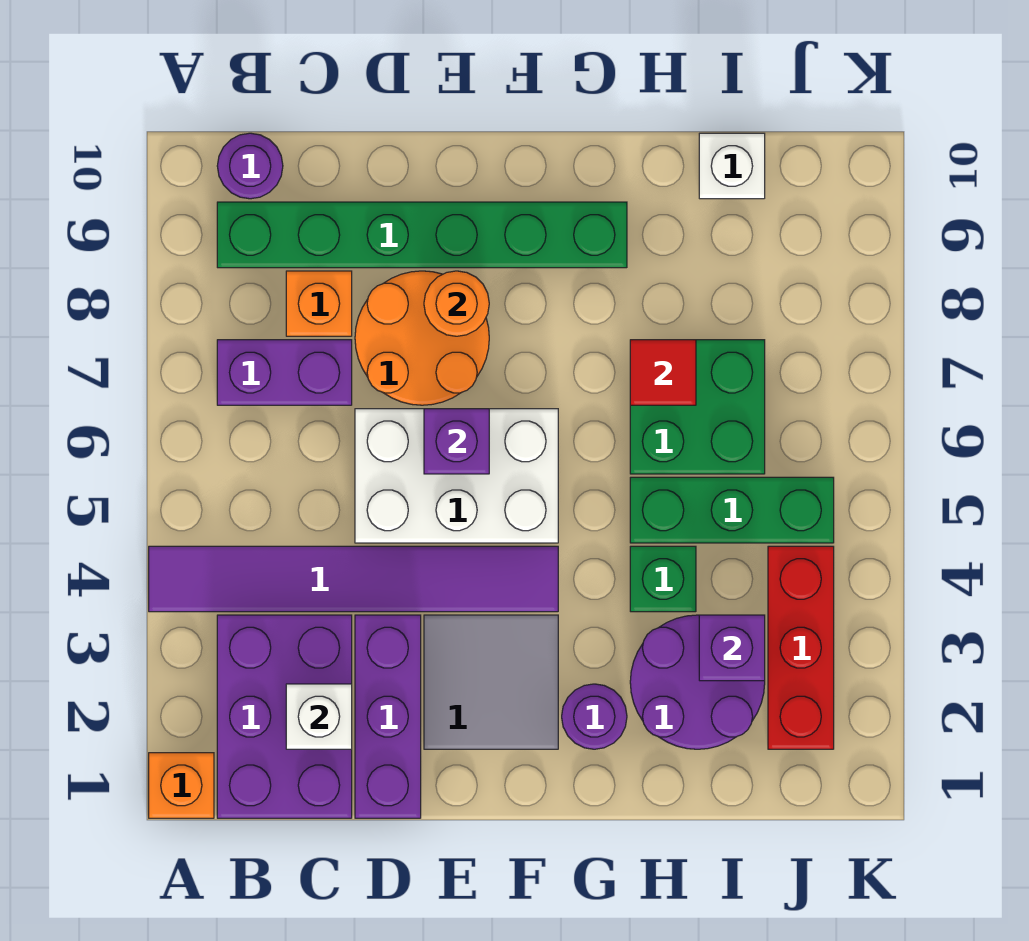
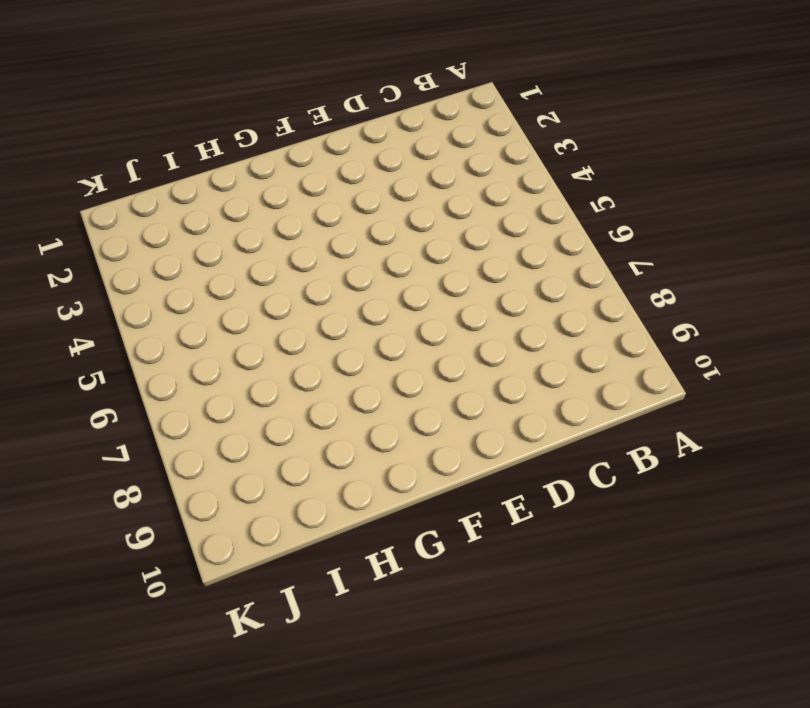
none -> orange brick A1 level 1
none -> purple tile A4:F4 level 1
none -> purple brick B1:C3 level 1

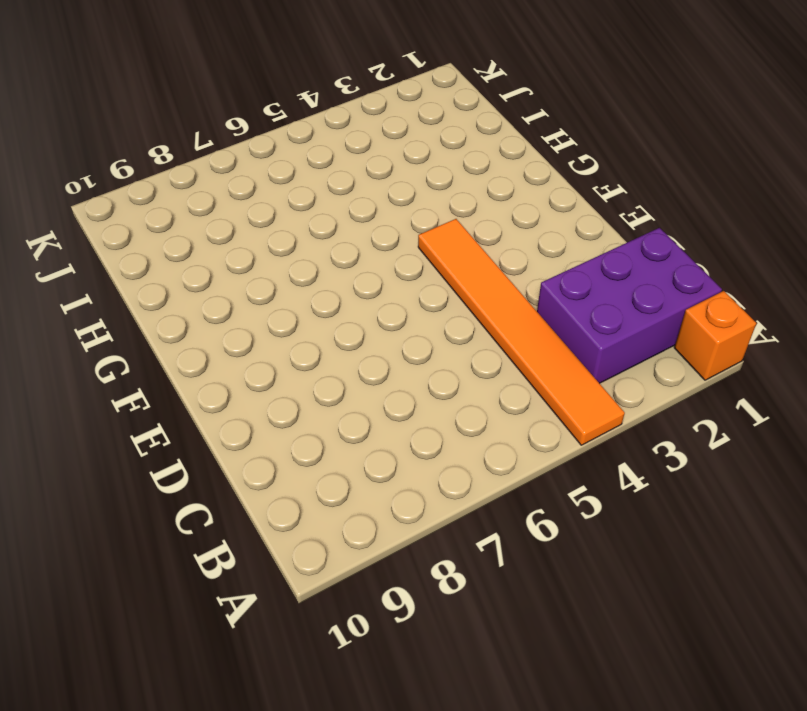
orange tile A4:F4 level 1 -> purple tile A4:F4 level 1
none -> purple brick B7:C7 level 1
none -> green brick B9:G9 level 1
none -> purple round brick B10 level 1

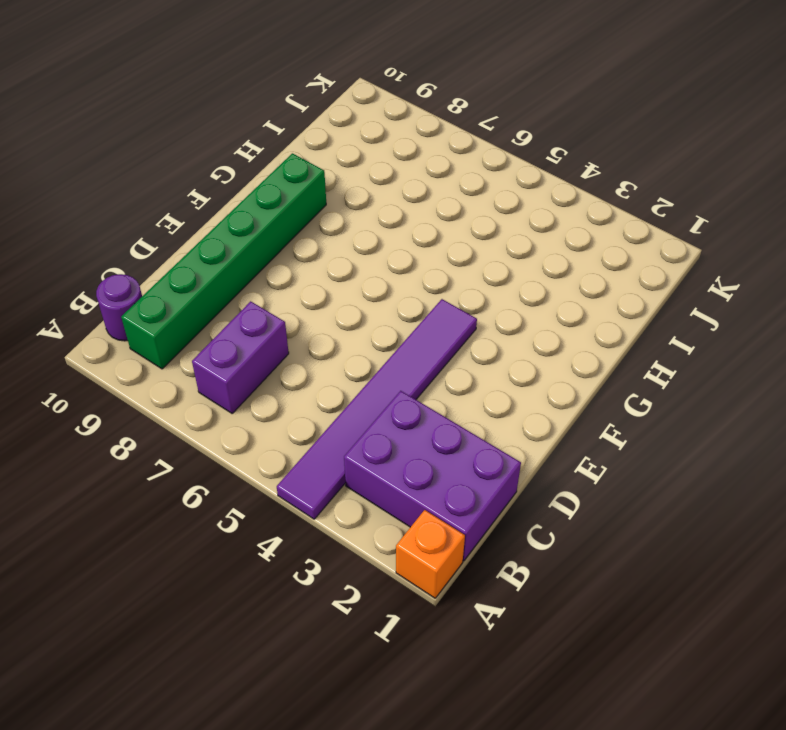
none -> orange brick C8 level 1
none -> purple brick D1:D3 level 1
none -> white brick D5:F6 level 1

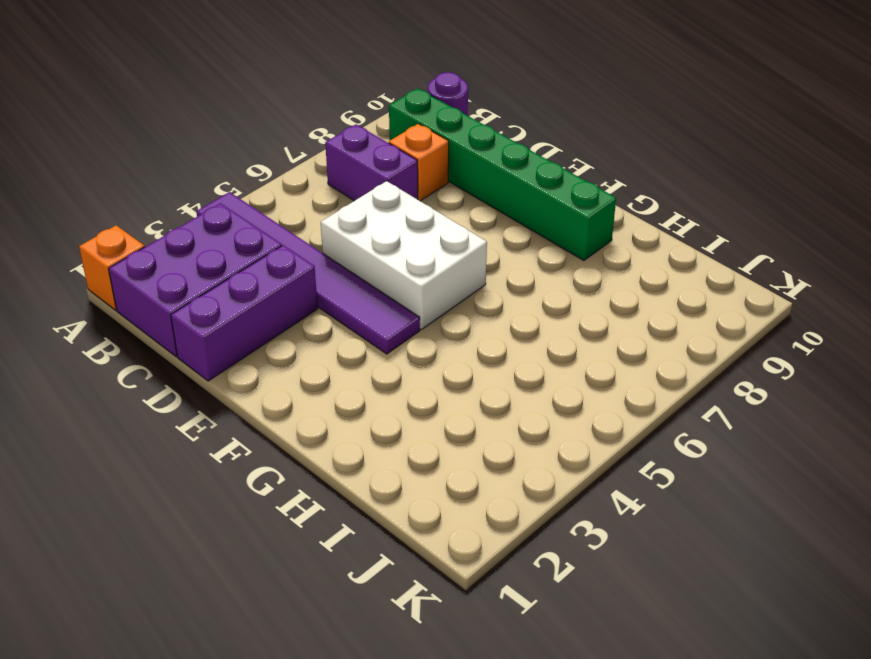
none -> orange round brick D7:E8 level 1
none -> grey tile E2:F3 level 1
none -> purple round brick G2 level 1

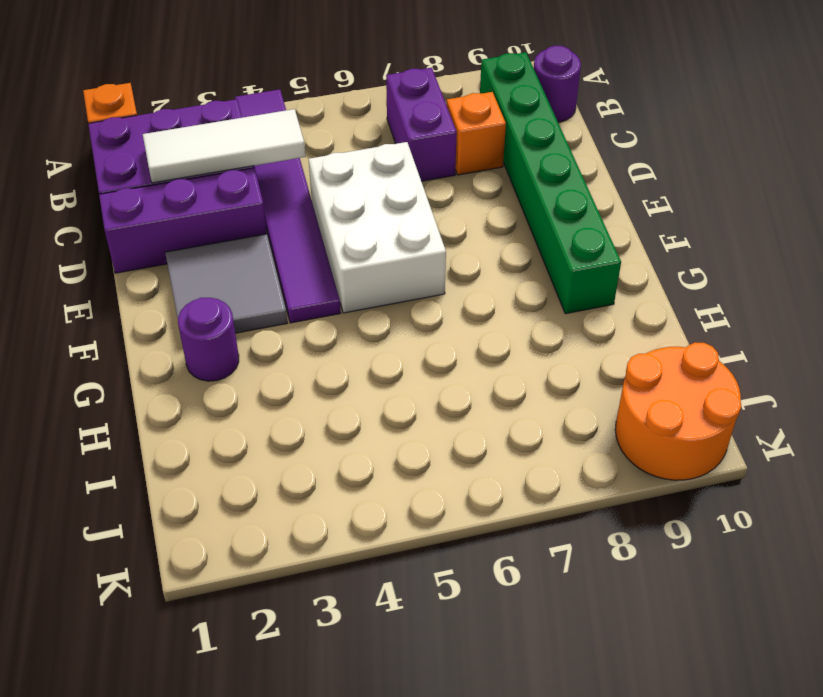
white tile C2:C4 level 2 -> white brick C2 level 2
orange round brick J9:K10 level 1 -> orange round brick D7:E8 level 1
none -> purple round brick H2:I3 level 1
none -> green brick H4 level 1
none -> green brick H5:J5 level 1

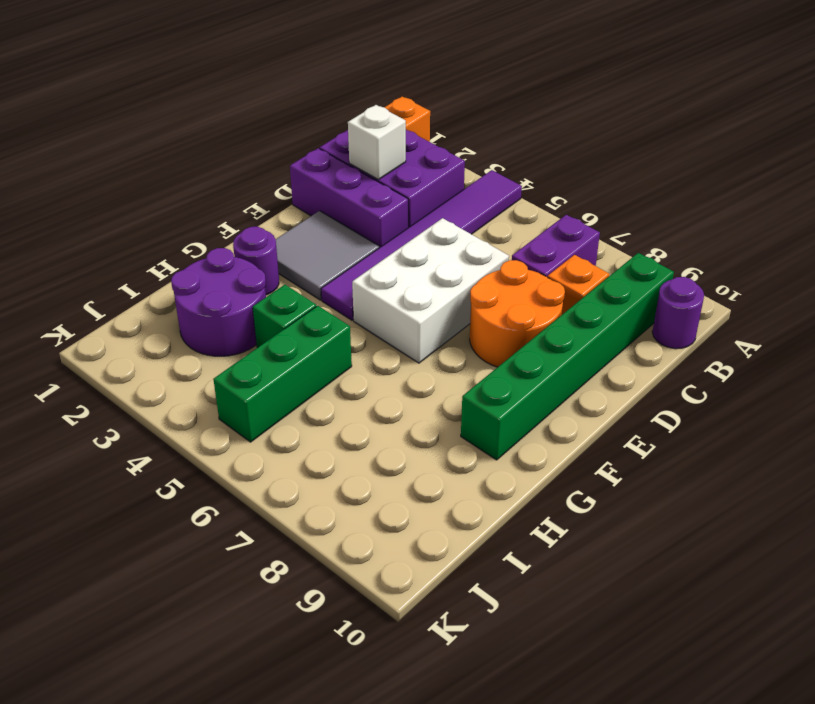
none -> green brick H6:I7 level 1
none -> white brick I10 level 1
none -> red brick J2:J4 level 1

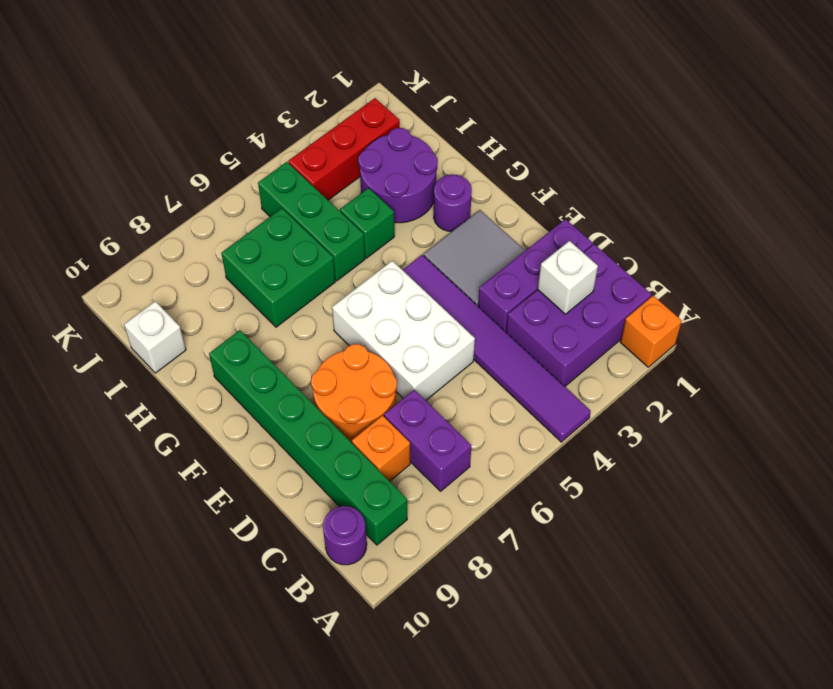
none -> purple brick E6 level 2
none -> orange round brick E8 level 2
none -> red tile H7 level 2

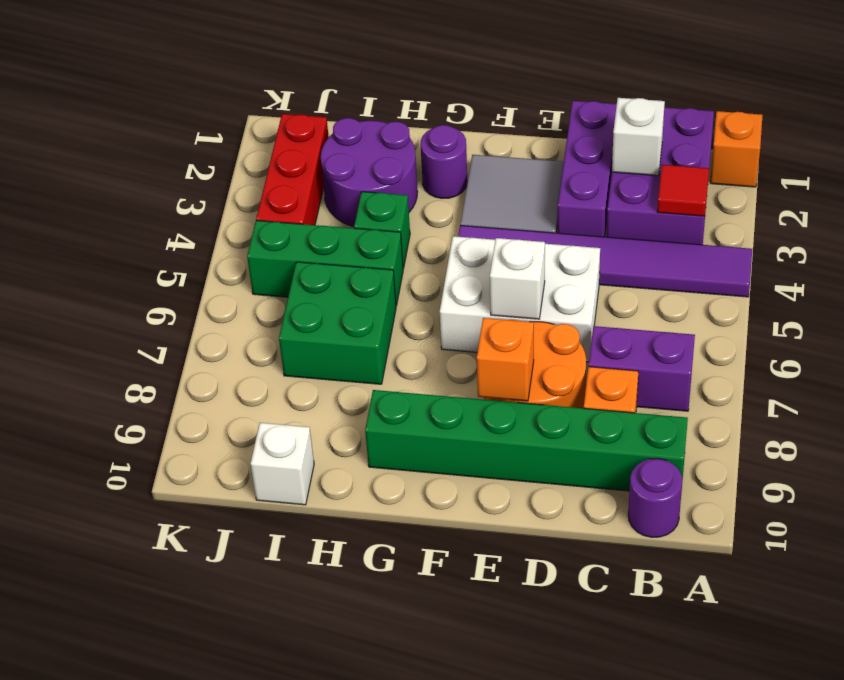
red tile B3 level 2 -> red tile H7 level 2
white brick E6 level 2 -> purple brick E6 level 2
orange brick E8 level 2 -> orange round brick E8 level 2
none -> purple brick I3 level 2

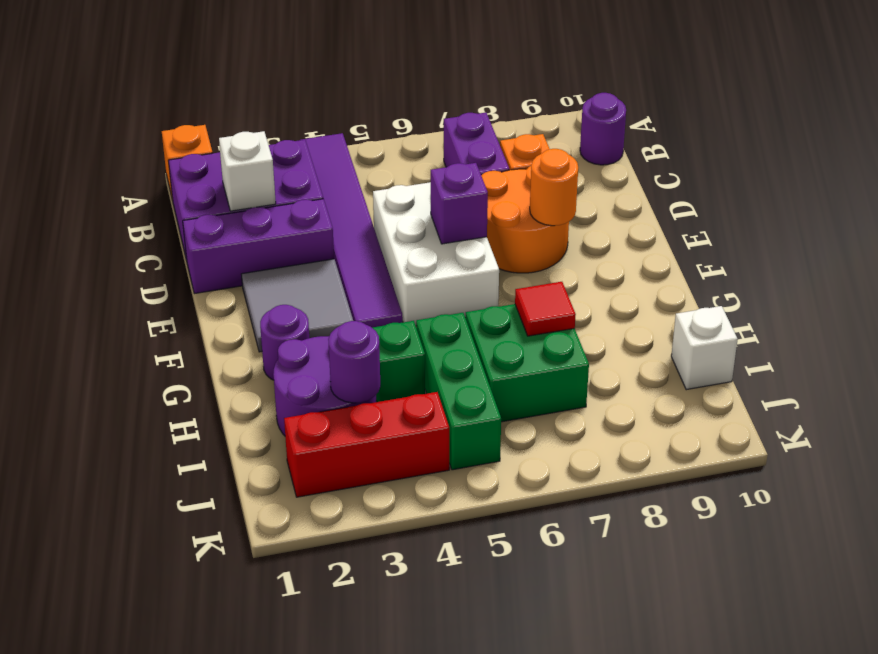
purple round brick I3 level 2 -> purple brick I3 level 2
none -> green brick B9:G9 level 1

